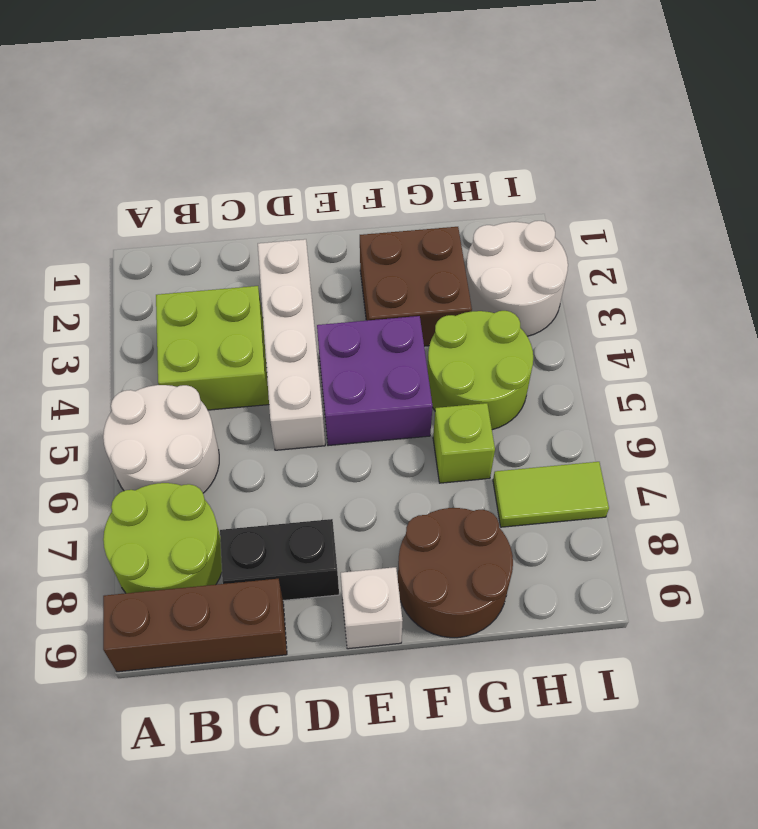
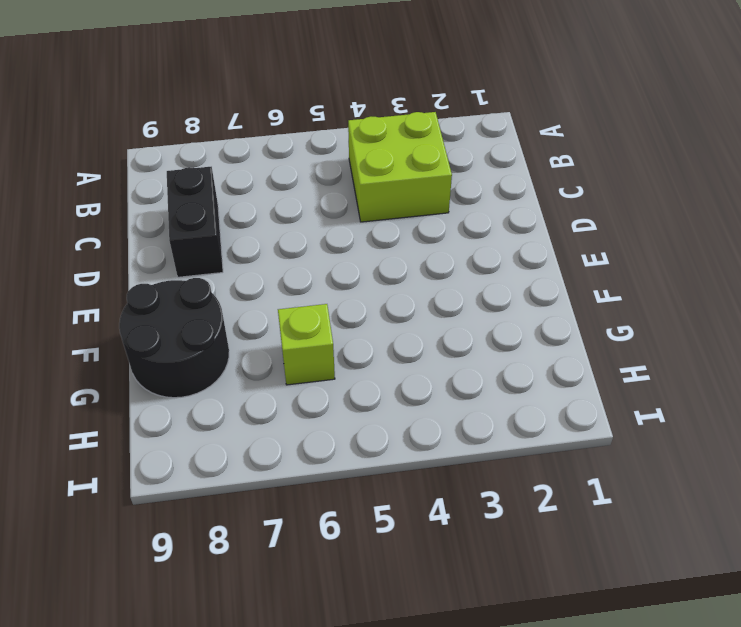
black round brick F8:G9 level 1 -> brown round brick F8:G9 level 1
none -> white round brick A5:B6 level 1
none -> lime round brick A7:B8 level 1
none -> brown brick A9:C9 level 1

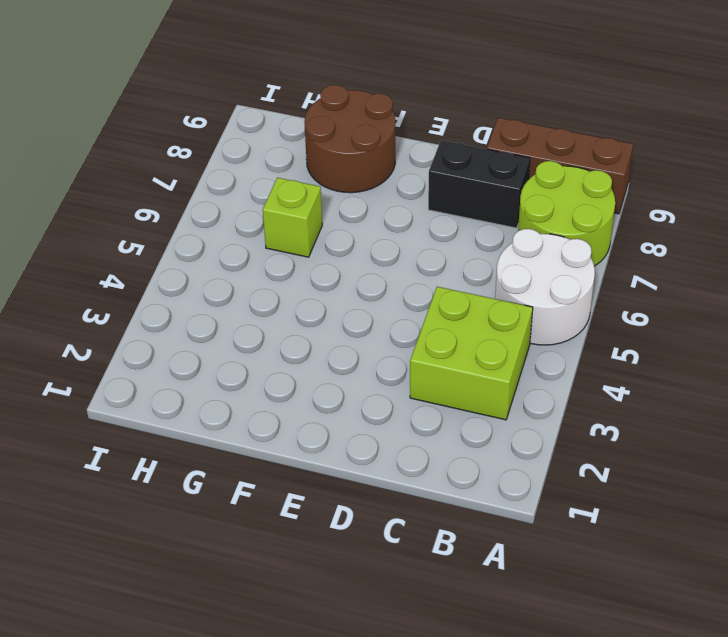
none -> white brick D2:D5 level 1
none -> purple brick E4:F5 level 1
none -> white brick E9 level 1

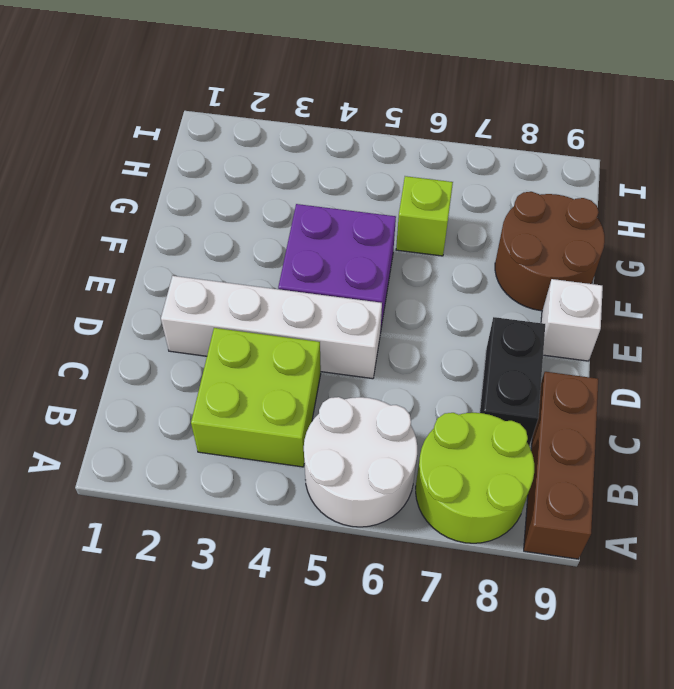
none -> brown brick F2:G3 level 1
none -> lime round brick G4:H5 level 1
none -> white round brick H2:I3 level 1

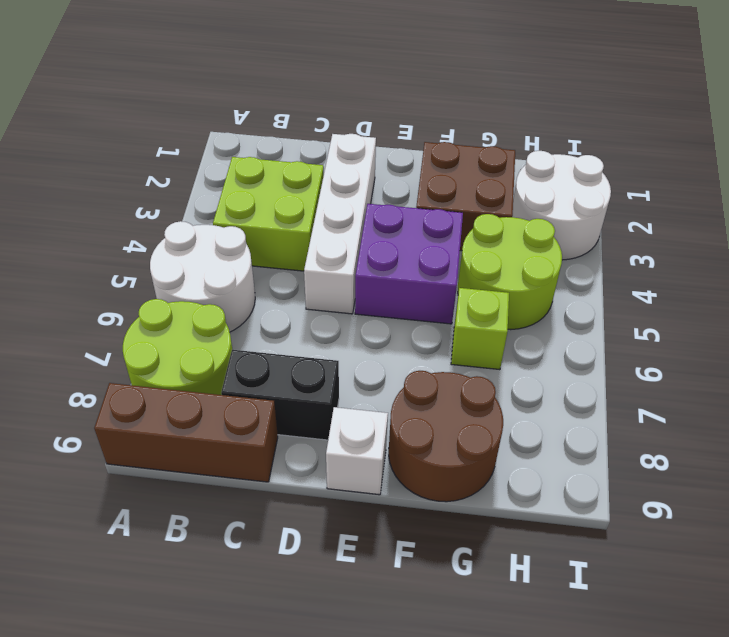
none -> lime tile H7:I7 level 1

